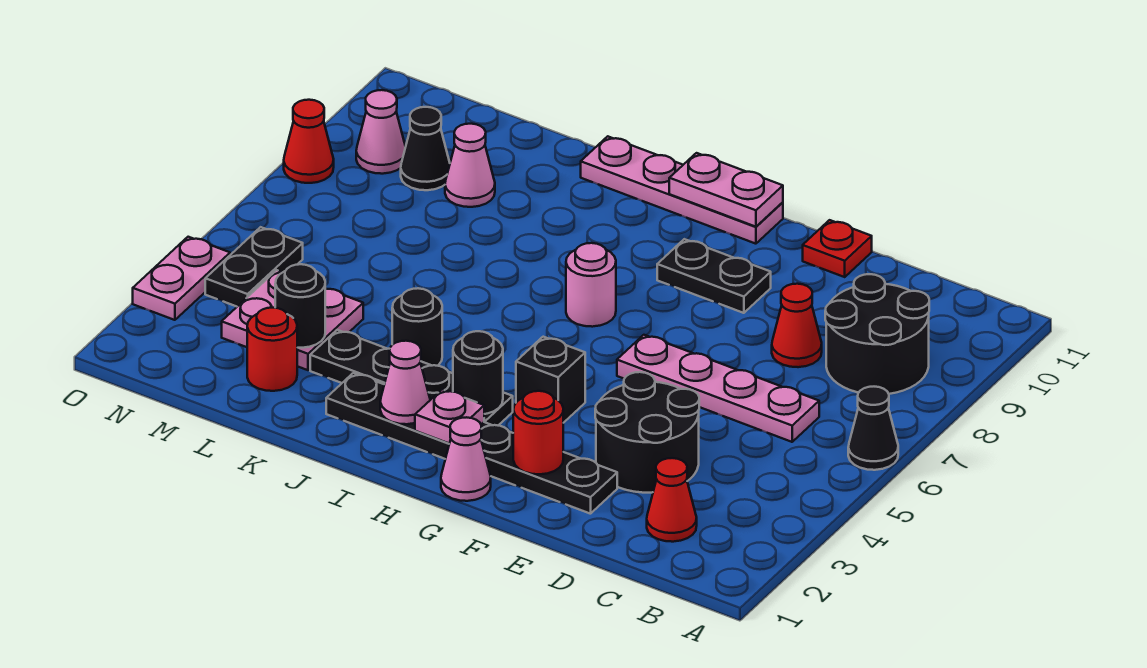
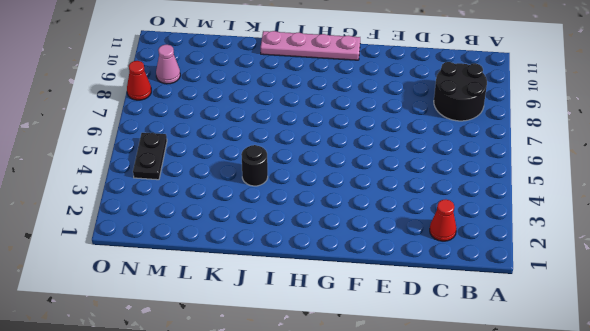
none -> black cone A6 level 1
none -> pink plate C6:F6 level 1
none -> black round brick D3:E4 level 1

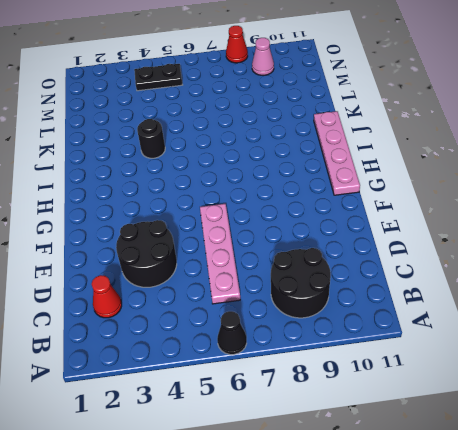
none -> red cone D8 level 1
none -> black plate E2:J2 level 1
none -> red plate E11 level 1

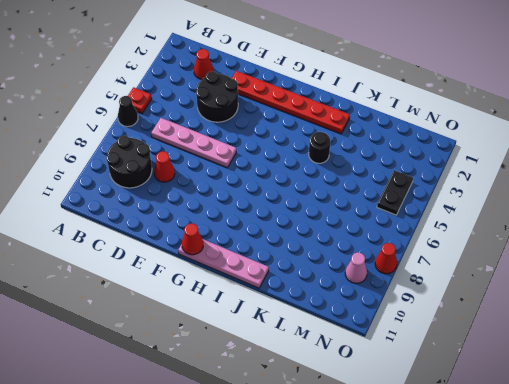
red plate A5 level 1 -> red plate E11 level 1
red plate E2:J2 level 1 -> black plate E2:J2 level 1
red cone G11 level 2 -> pink plate G11:H11 level 2
none -> black plate F9:G9 level 1
none -> pink cone G1 level 1
none -> black brick G4 level 1

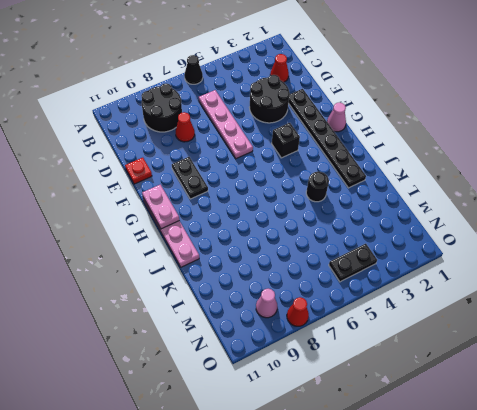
none -> black plate H3:K3 level 1
none -> pink round brick H7 level 1
none -> red round brick L2 level 1

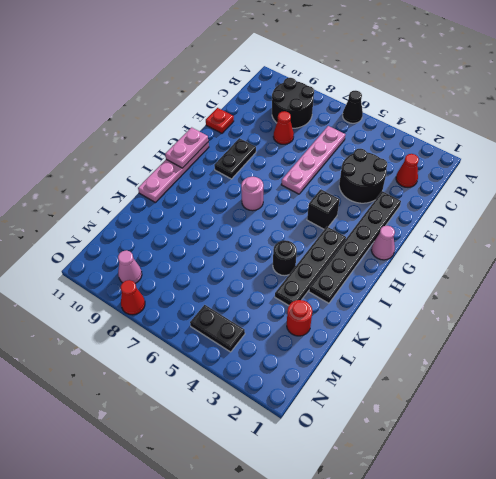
none -> pink plate L3:M4 level 1
none -> pink cone L9 level 1
none -> black cone M9 level 1

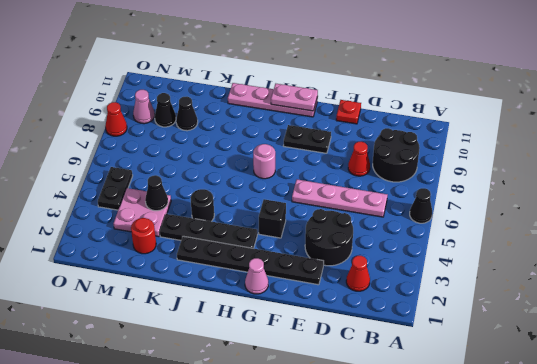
black cone L4 level 2 -> none
black cone L9 level 1 -> pink cone L9 level 1
none -> pink plate O3:O4 level 1
none -> red round brick F2 level 2
none -> pink plate H2 level 2

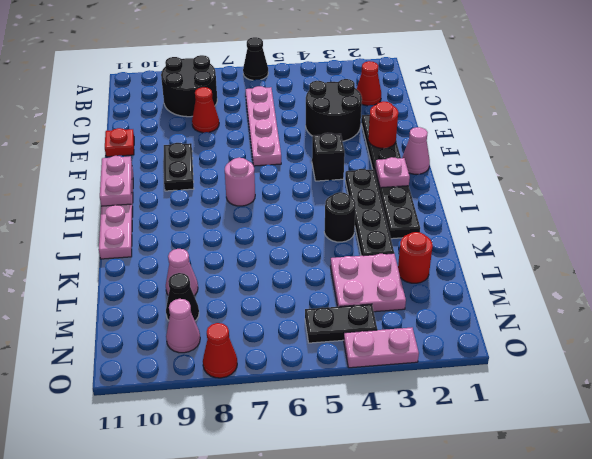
none -> black round brick H3 level 2
none -> pink cone I2 level 2
none -> black round brick L3 level 2

